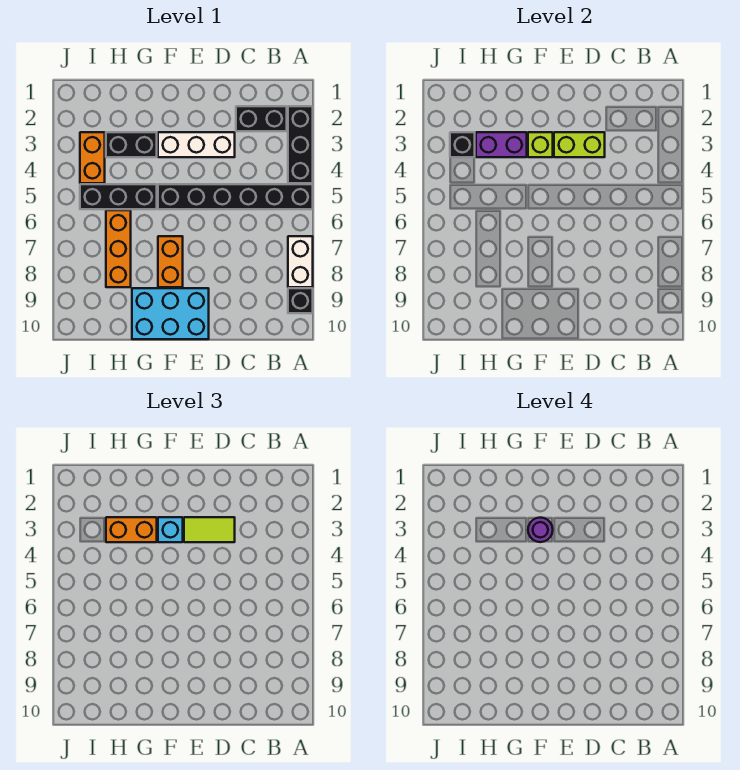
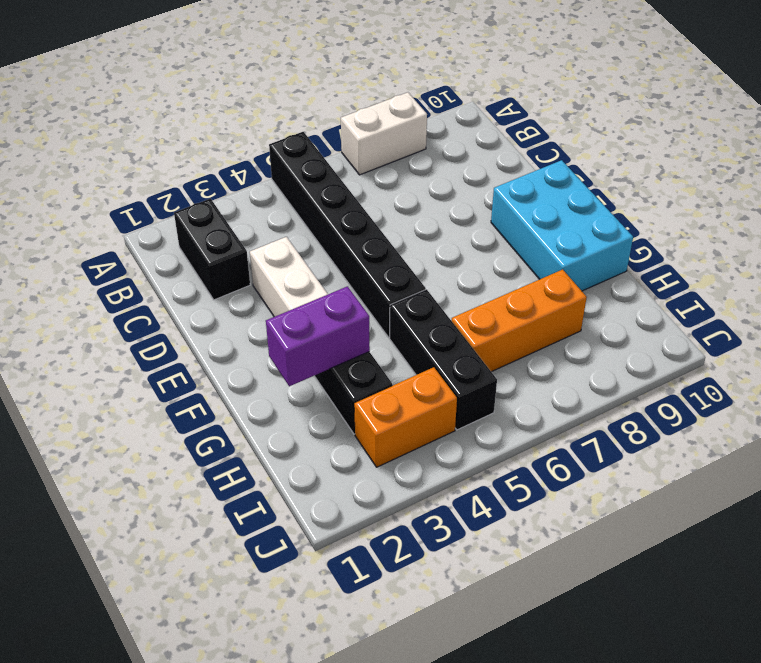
purple brick G2:G3 level 2 -> purple brick G3:H3 level 2
none -> black brick A2:A4 level 1
none -> black brick A9 level 1
none -> orange brick F7:F8 level 1

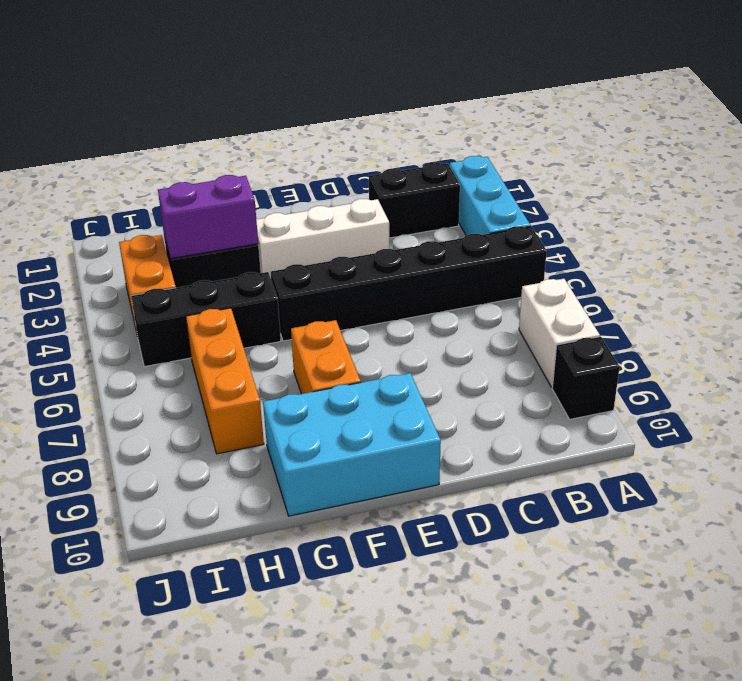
cyan brick A2:A4 level 1 -> black brick A2:A4 level 1
none -> lime brick D3:E3 level 2
none -> lime brick F3 level 2
none -> black brick I3 level 2

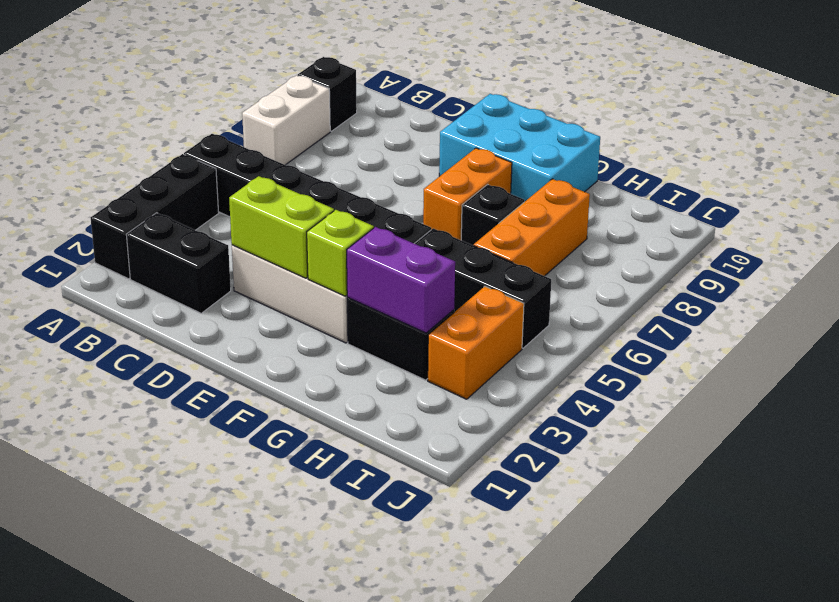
black brick G7 level 1 -> black brick I3 level 2
none -> lime tile D3:E3 level 3
none -> cyan brick F3 level 3
none -> orange brick G3:H3 level 3

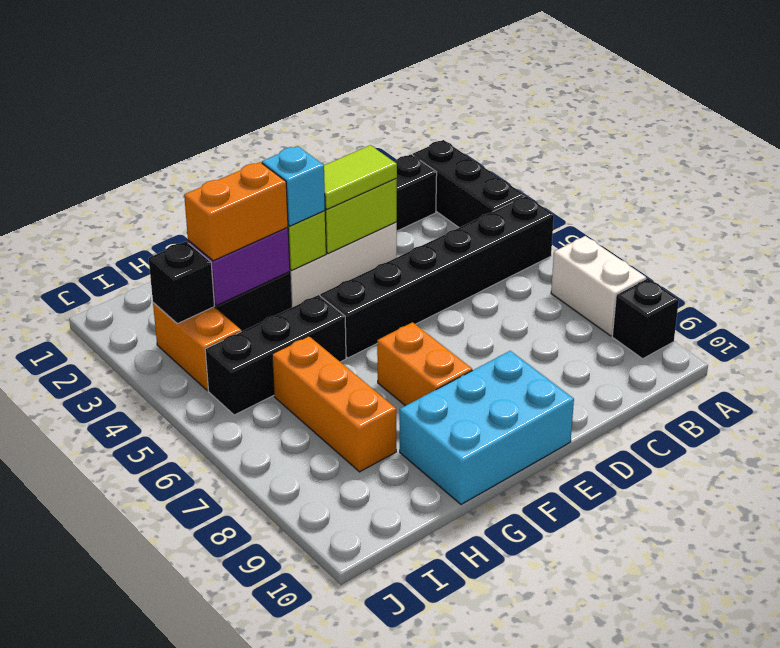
none -> purple round brick F3 level 4

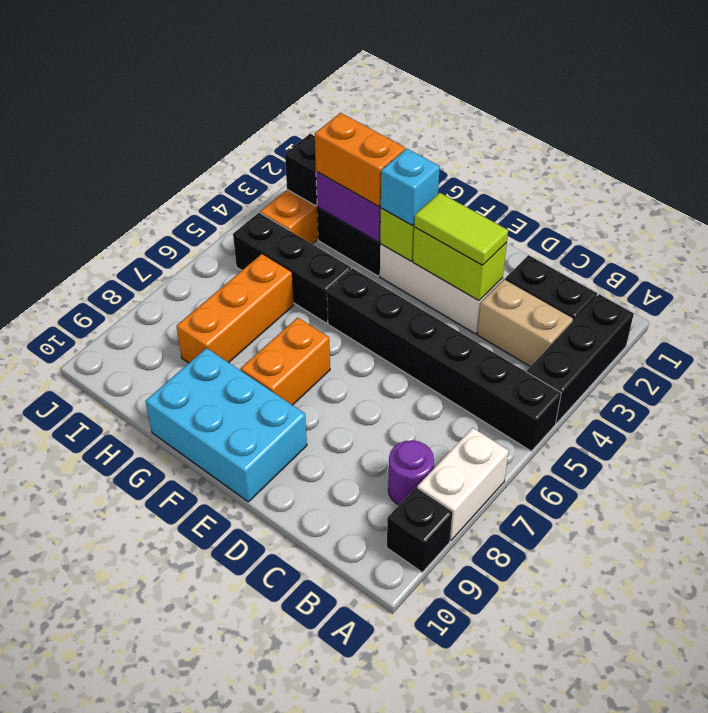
tan brick B3:C3 level 1 -> none
purple round brick B8 level 1 -> purple round brick F3 level 4

